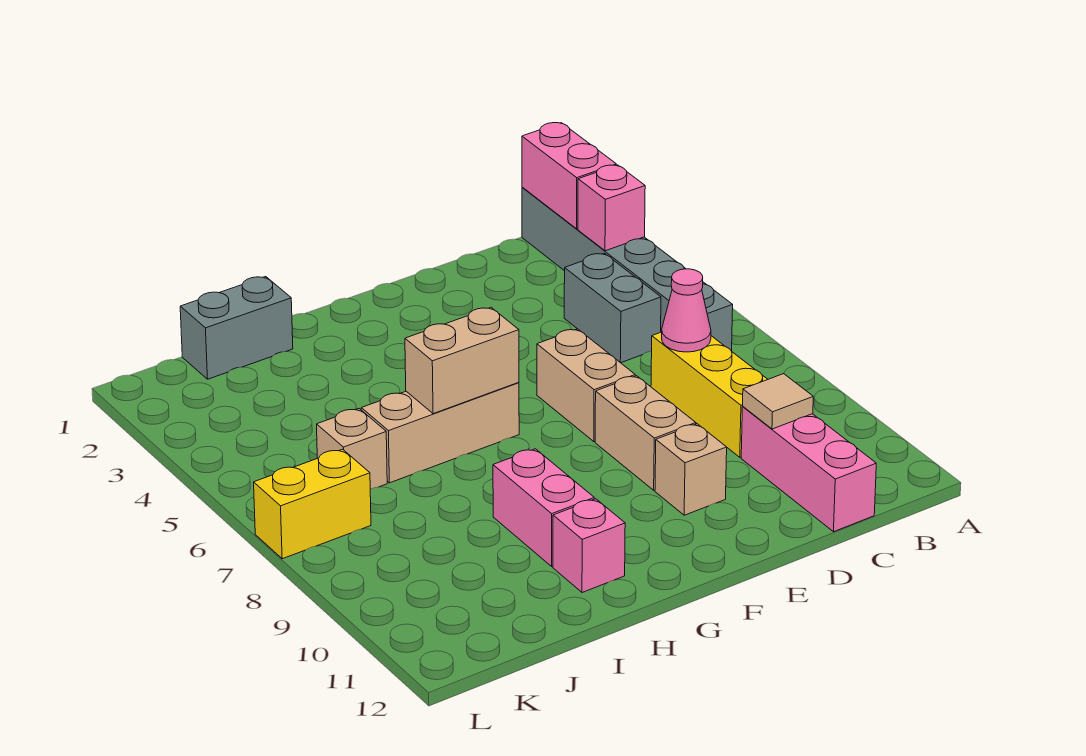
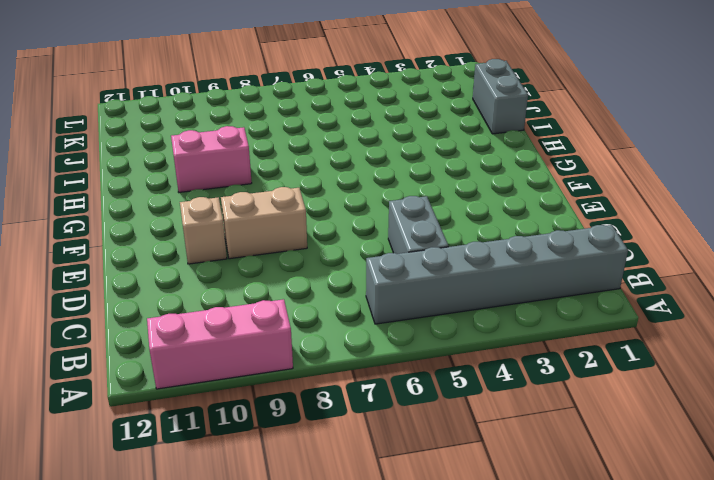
pink brick A9:A11 level 1 -> pink brick C10:C12 level 1
grey brick C5:D5 level 1 -> grey brick C4:C5 level 1
none -> yellow brick C7:C9 level 1
none -> tan brick E6:E7 level 1
none -> tan brick G6:I6 level 1

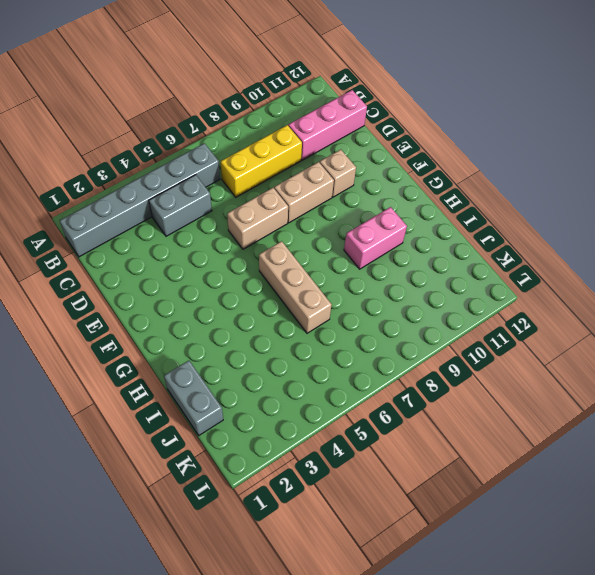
none -> pink brick H11 level 1
none -> tan brick J6 level 1
none -> yellow brick K7:L7 level 1

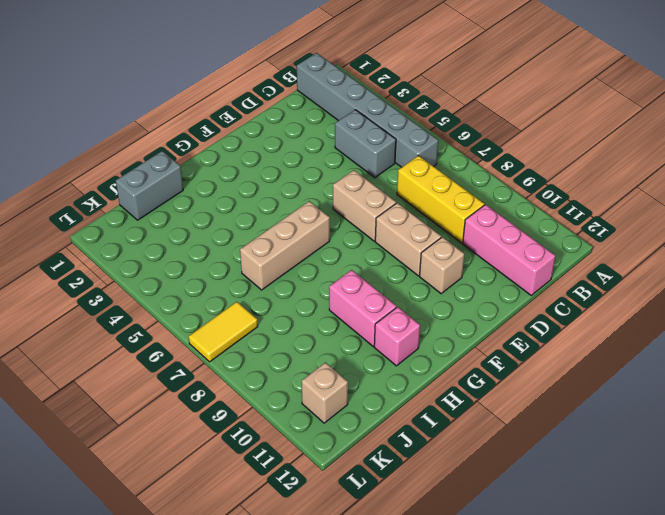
yellow tile K7:L7 level 1 -> yellow brick K7:L7 level 1
tan brick K11 level 1 -> tan brick J6 level 1
none -> pink brick B1:B2 level 2
none -> pink brick B3 level 2
none -> pink cone C7 level 2

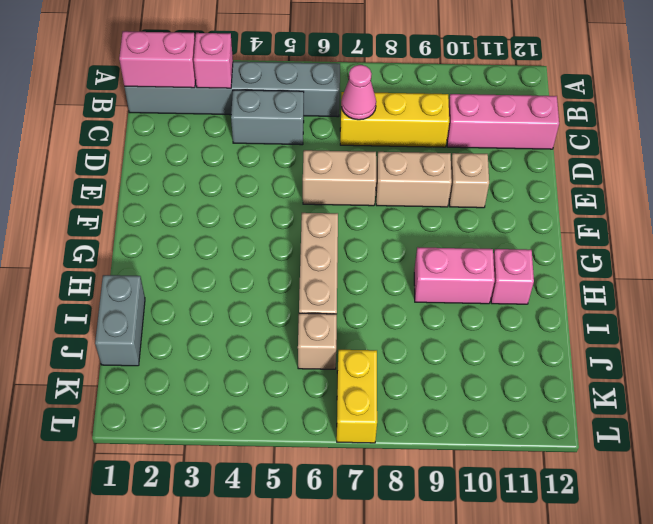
none -> tan tile C10 level 2
none -> tan brick G6:H6 level 2

